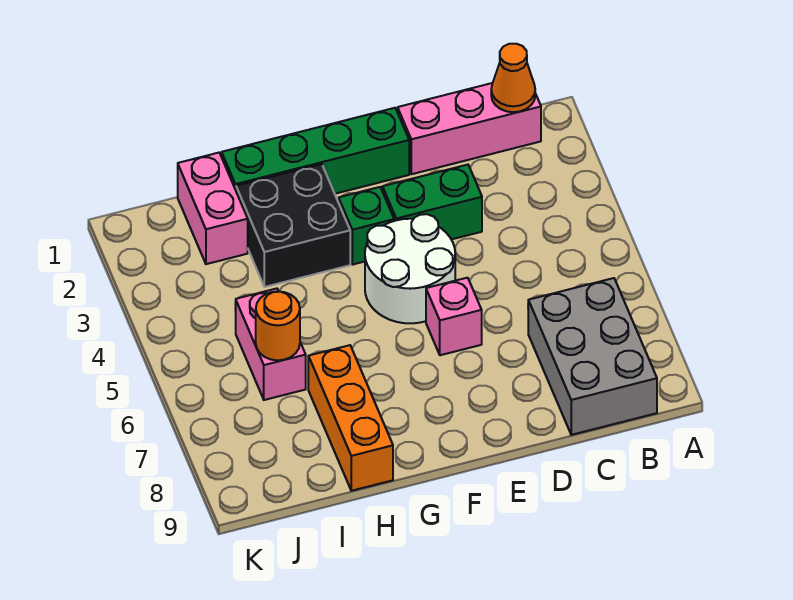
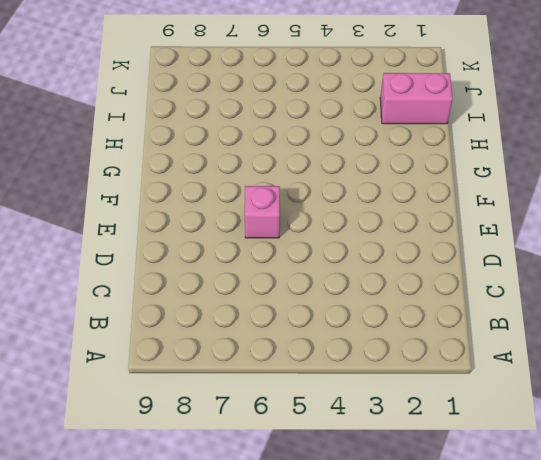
none -> pink brick B1:D1 level 1
none -> grey brick B7:C9 level 1
none -> green brick D3:E3 level 1

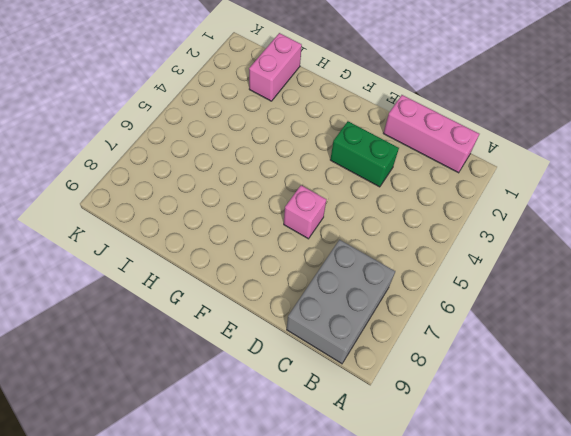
none -> green brick E1:H1 level 1
none -> white round brick E4:F5 level 1
none -> green brick F3 level 1

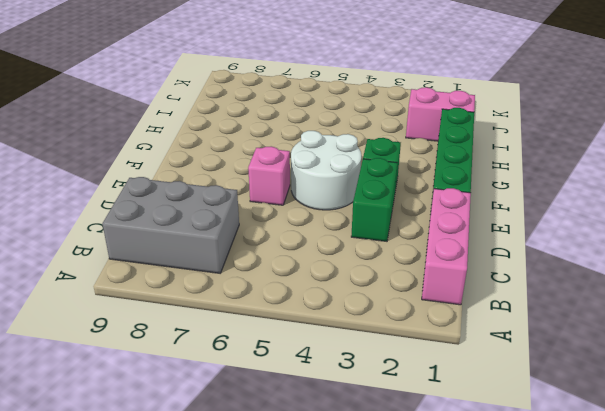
none -> black brick G2:H3 level 1
none -> orange brick H7:H9 level 1
none -> pink brick I5:I6 level 1

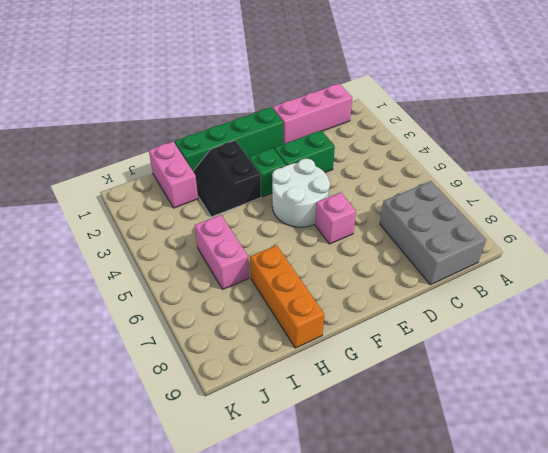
black slope G2:H3 level 1 top G -> black brick G2:H3 level 1
none -> orange cone B1 level 2
none -> orange round brick I6 level 2

